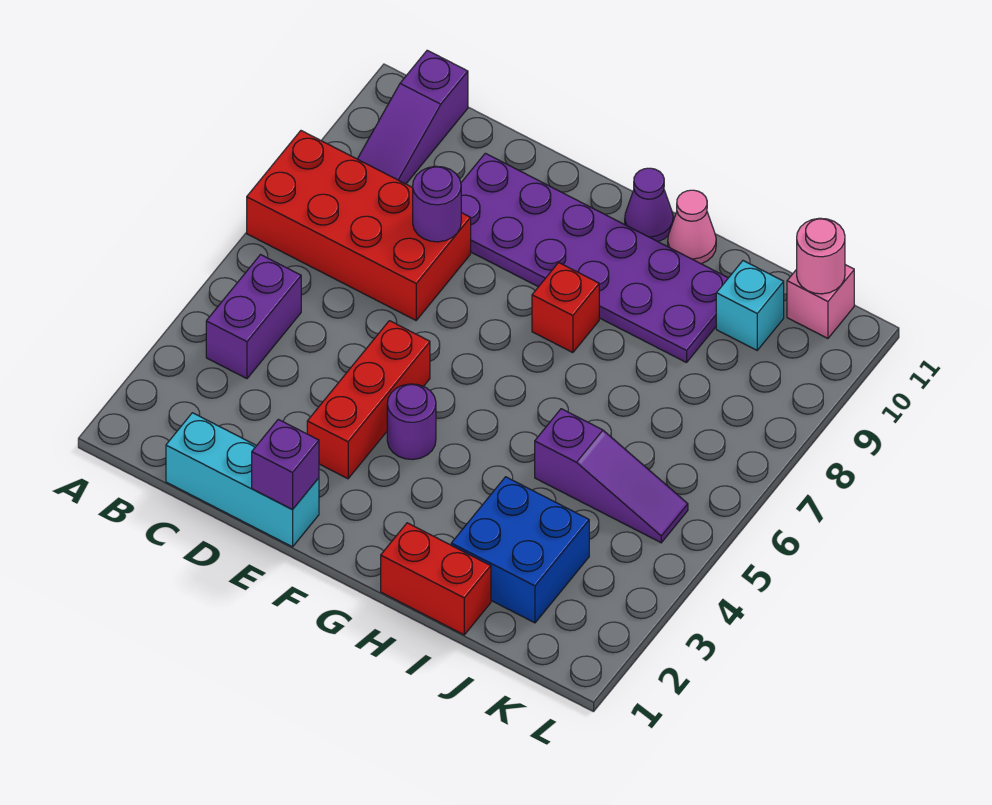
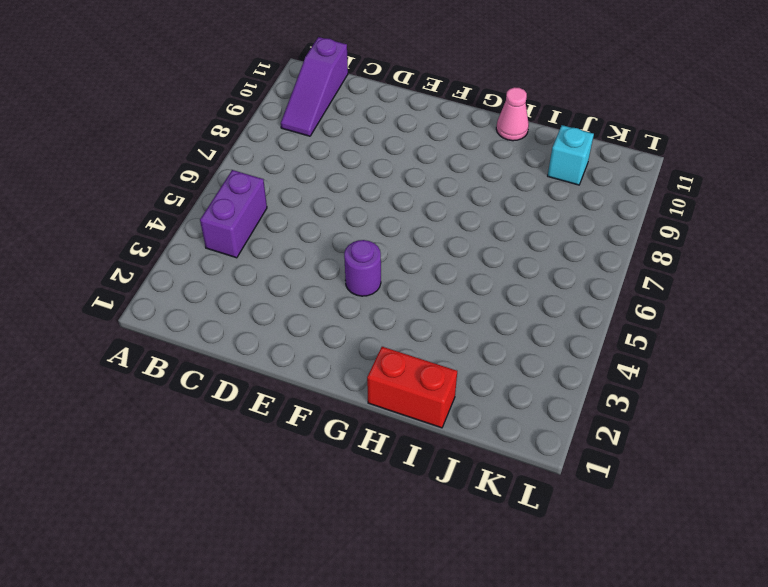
none -> red brick A7:D8 level 1
none -> cyan brick C1:E1 level 1
none -> purple plate D9:I10 level 1

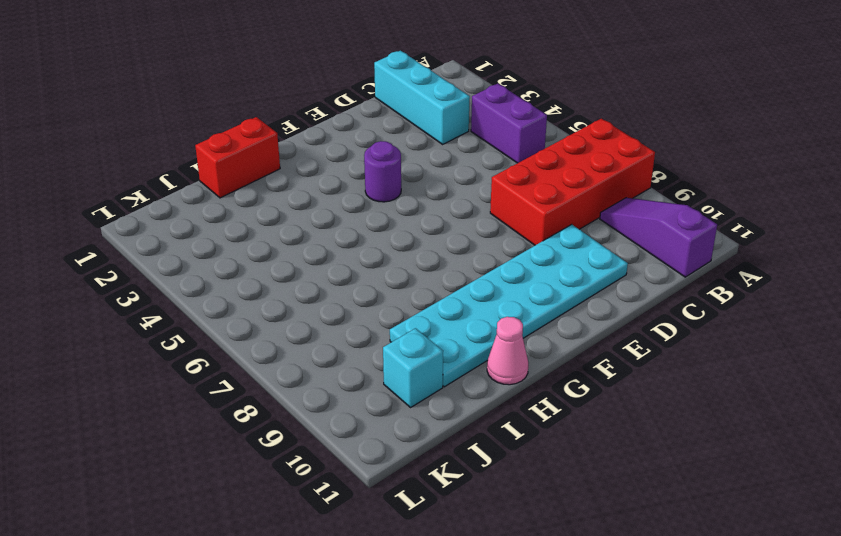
cyan brick C1:C3 level 1 -> cyan brick C1:E1 level 1
cyan plate D9:I10 level 1 -> purple plate D9:I10 level 1
none -> red brick E3:E5 level 1
none -> red brick G8 level 1
none -> purple cone G11 level 1

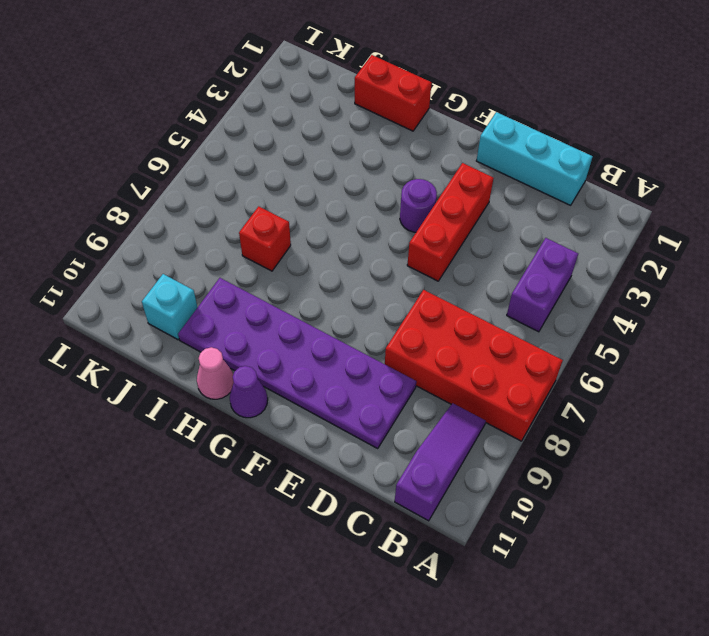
red brick I7 level 1 -> red brick G8 level 1
none -> blue brick I2:J3 level 1
none -> purple slope I5:K5 level 1 top I
none -> pink brick K11 level 1

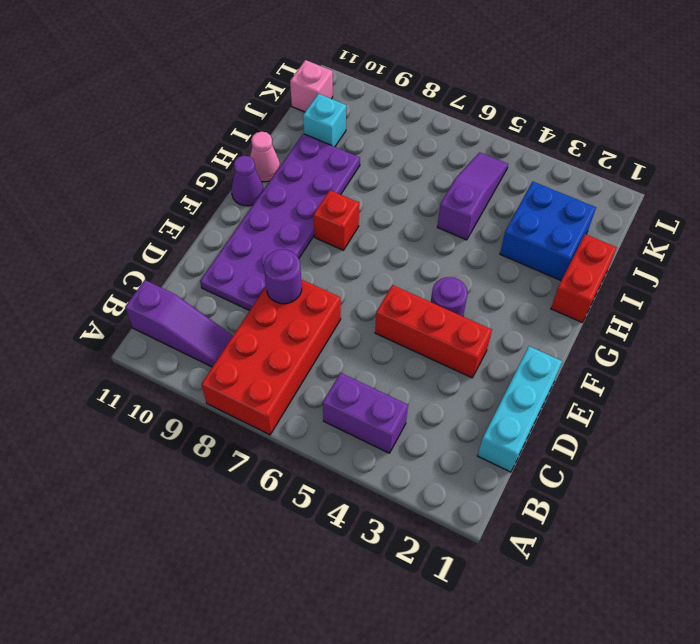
none -> purple brick E1 level 2
none -> pink round brick K11 level 2

